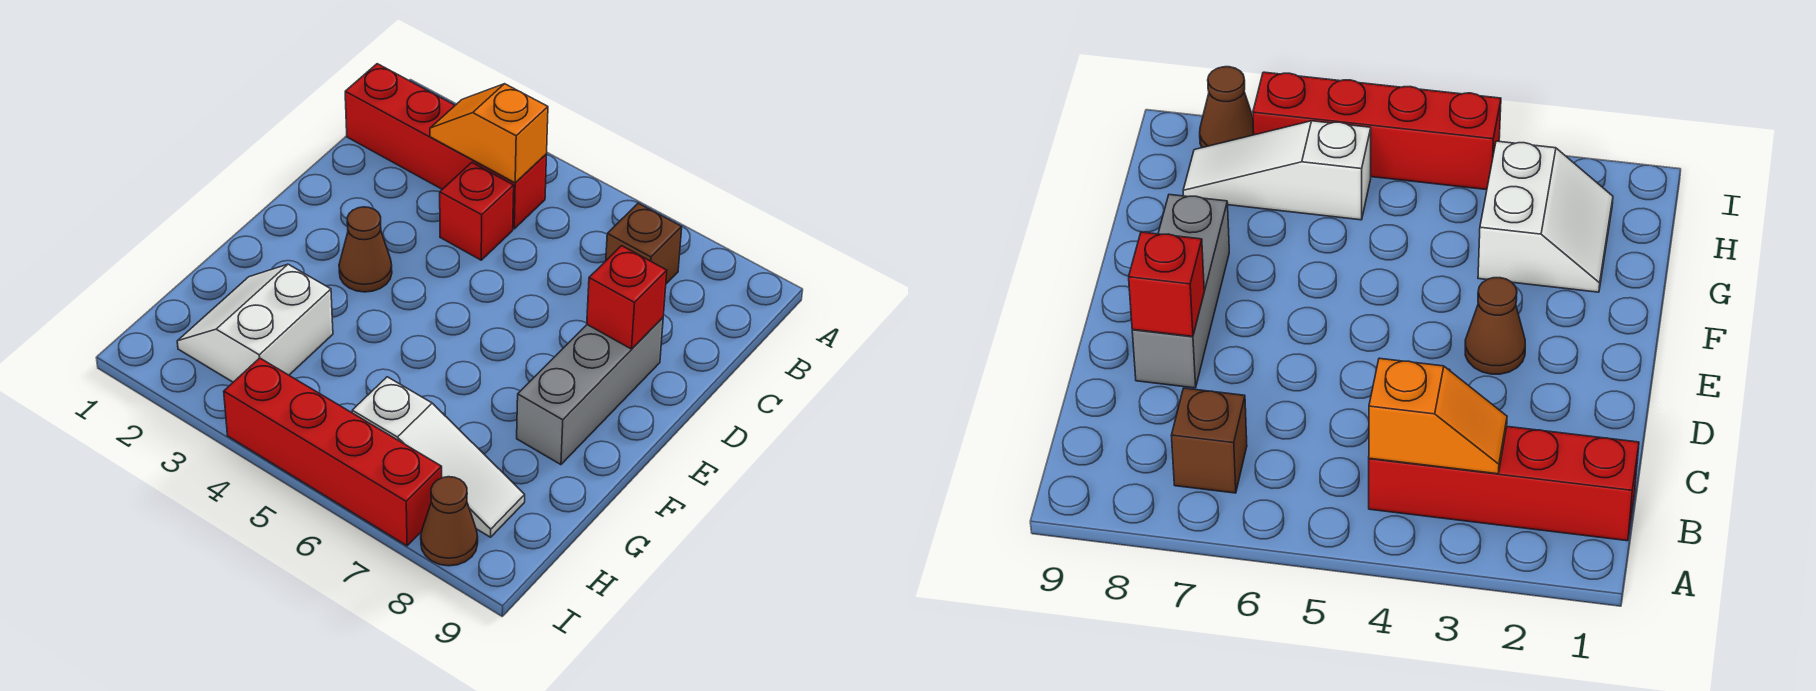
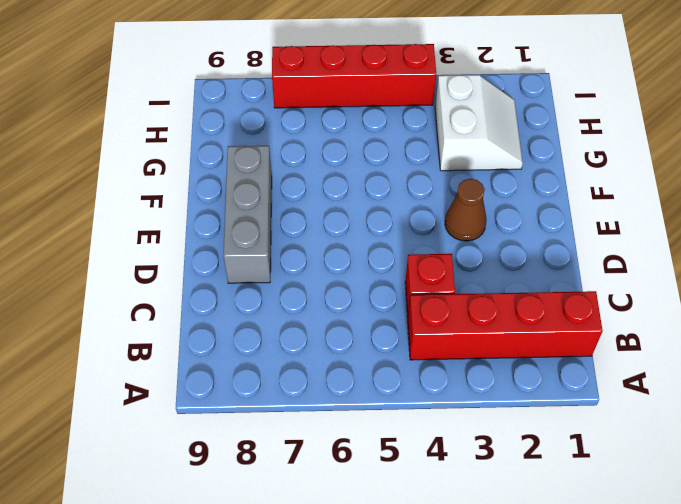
none -> brown brick B7 level 1
none -> white slope H6:H8 level 1 top 6

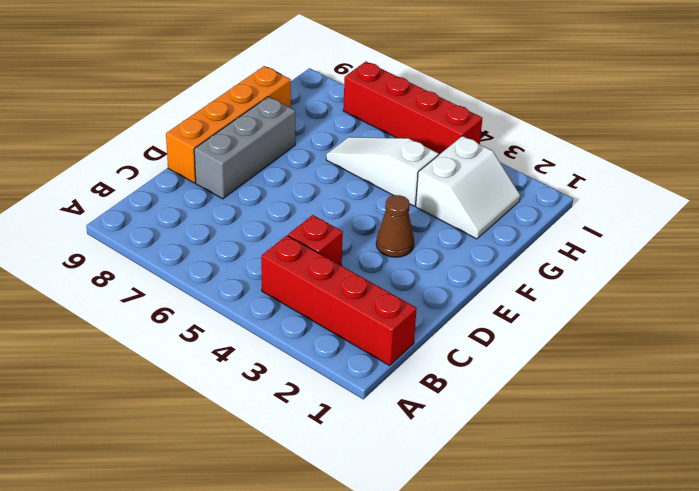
orange brick D9:G9 level 1 -> none
white slope G4:G6 level 1 top 4 -> white slope H6:H8 level 1 top 6
none -> brown brick B7 level 1
none -> brown cone I8 level 1

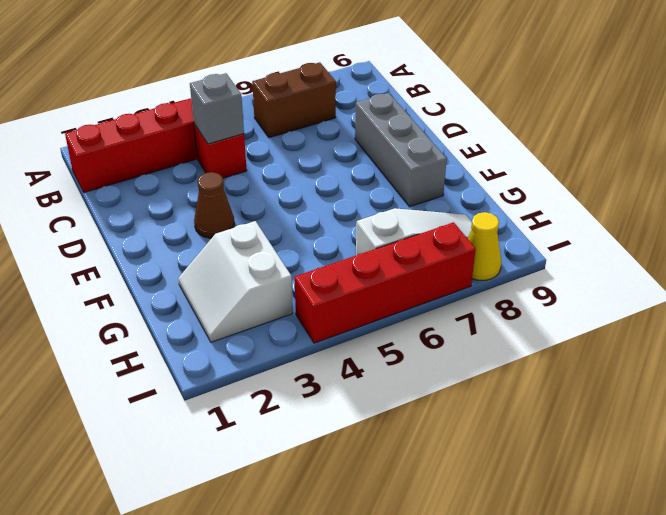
brown brick B6:B7 level 1 -> brown brick B7 level 1
grey brick C4 level 2 -> none
yellow cone I8 level 1 -> brown cone I8 level 1
none -> orange slope B3:B4 level 2 top 4
none -> red brick D8 level 2

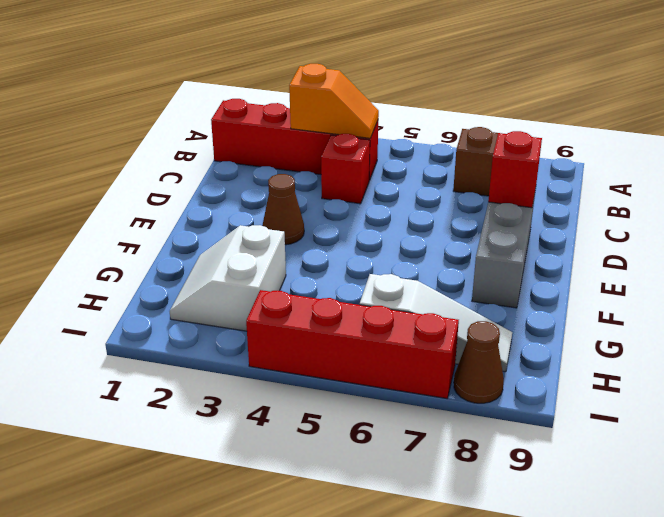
orange slope B3:B4 level 2 top 3 -> orange slope B3:B4 level 2 top 4

